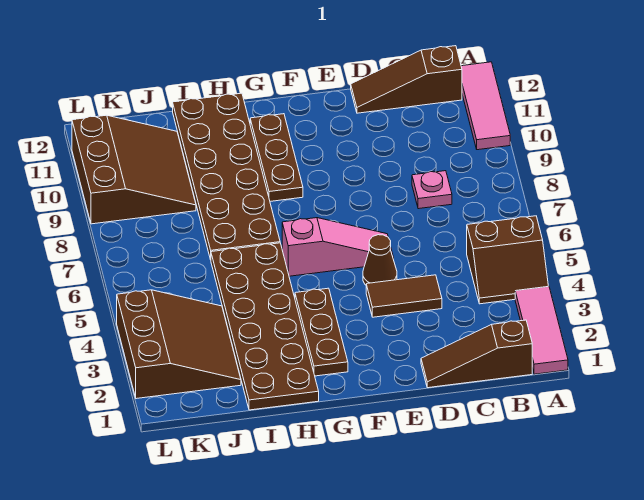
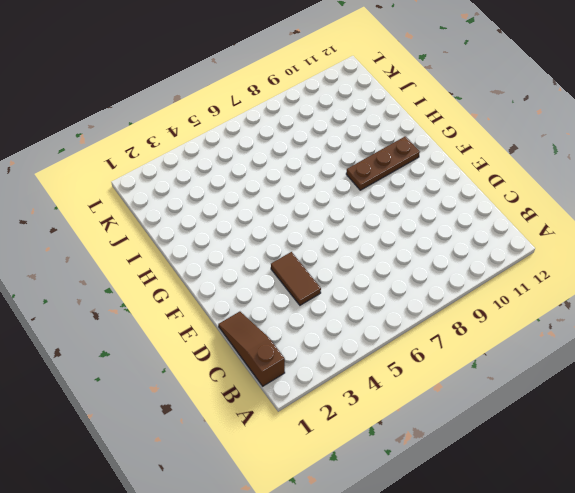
none -> pink tile A1:A3 level 1
none -> brown slope A4:B5 level 1 top 5
none -> pink tile A10:A12 level 1

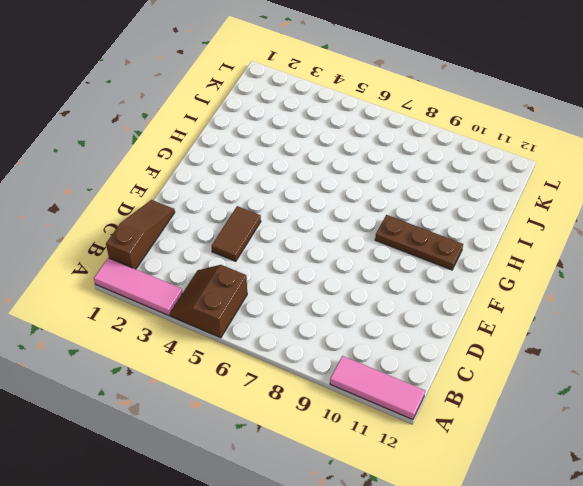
none -> brown slope B12:D12 level 1 top B
none -> pink plate C8 level 1
none -> brown cone E5 level 1

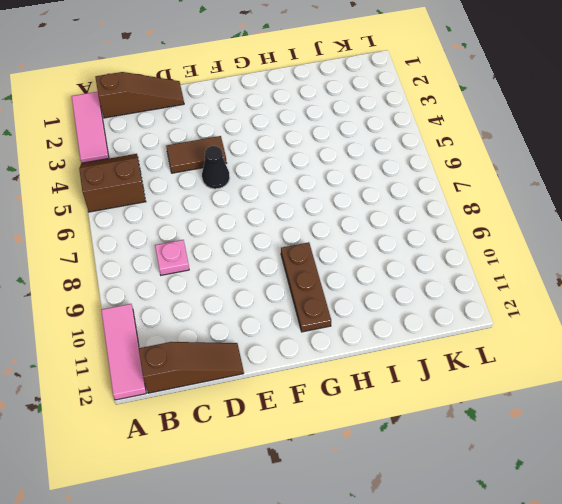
black cone E5 level 1 -> brown cone E5 level 1
none -> pink slope E6:G6 level 1 top G
none -> brown plate G2:G4 level 1
none -> brown plate H1:I6 level 1

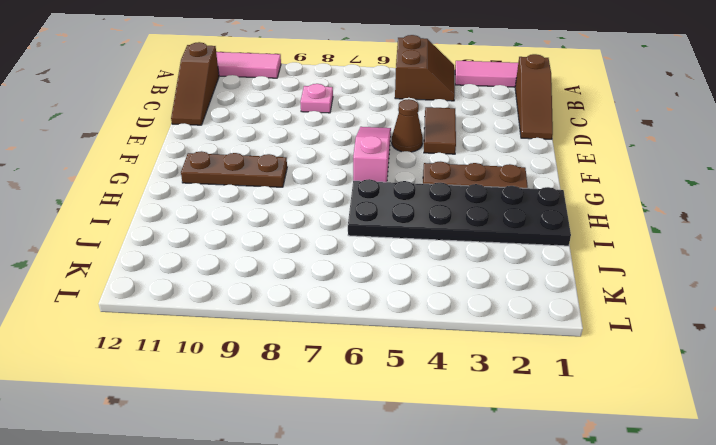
black plate H1:I6 level 1 -> brown plate H1:I6 level 1
none -> brown plate H7:I12 level 1
none -> brown slope J2:L4 level 1 top L
none -> brown slope J9:L11 level 1 top L

